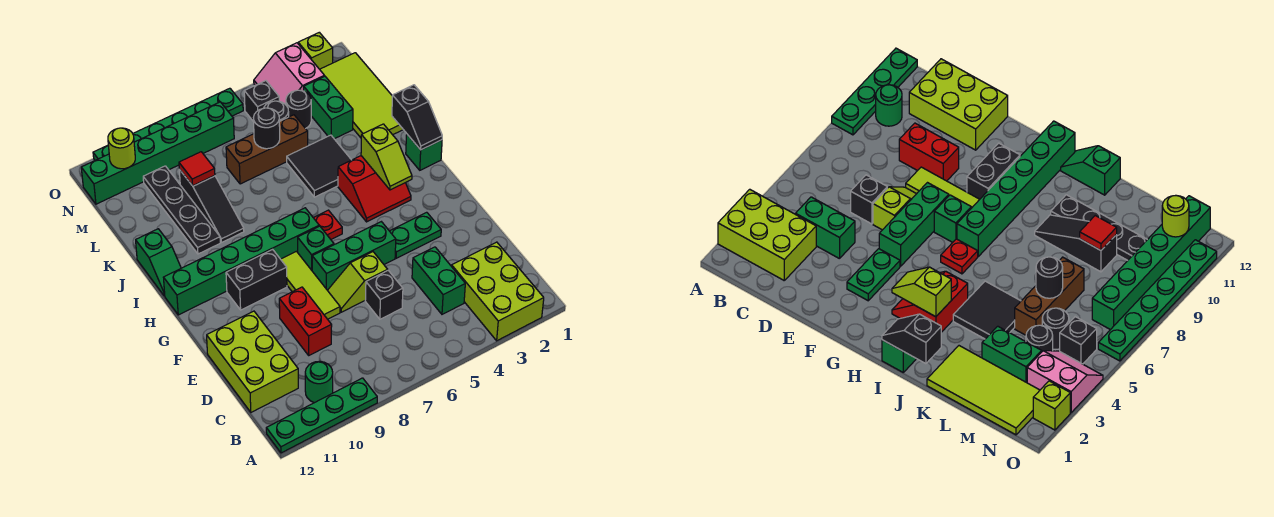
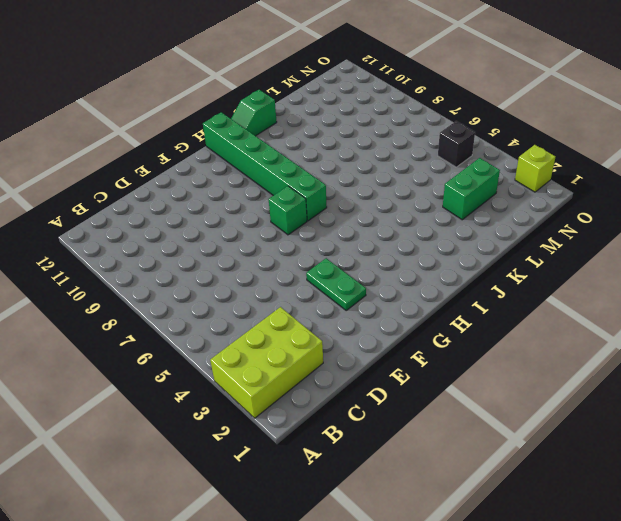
none -> green plate A9:A12 level 1
none -> green round brick B10 level 1
none -> green brick C4:D4 level 1
none -> lime brick C11:E12 level 1

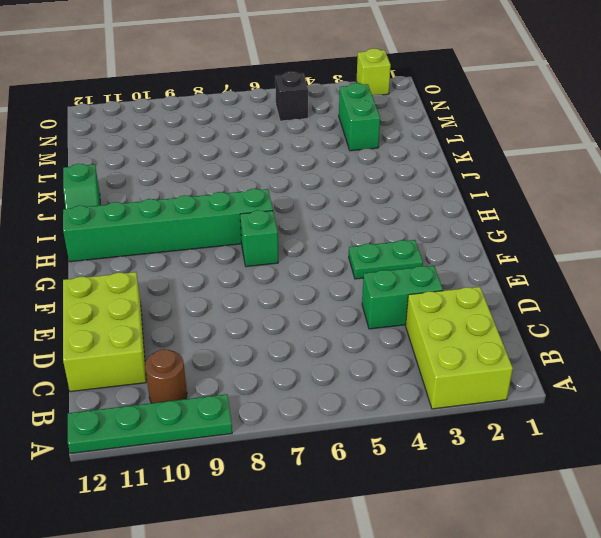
brown round brick B10 level 1 -> green round brick B10 level 1
green brick D3:D4 level 1 -> green brick C4:D4 level 1
none -> black brick D6 level 1
none -> red brick D9:E9 level 1
none -> lime slope E6:E7 level 1 top 6
none -> lime tile E8:G8 level 1

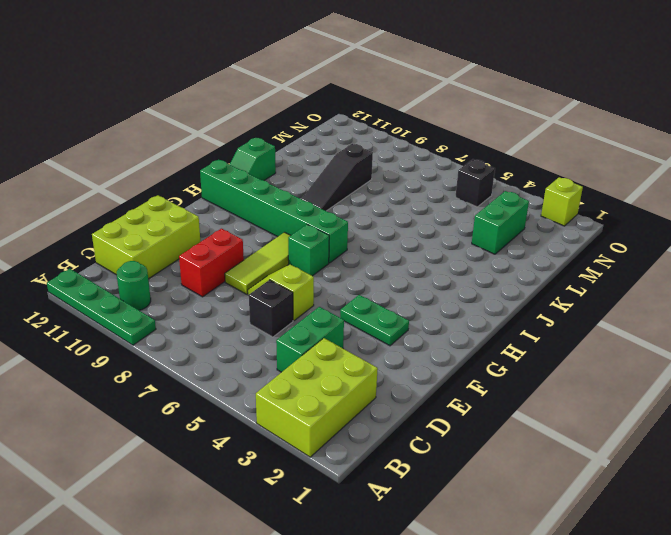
none -> green brick F5:F7 level 1
none -> black brick G9:G10 level 1
none -> red slope H3:I4 level 1 top I
none -> red plate H6 level 1

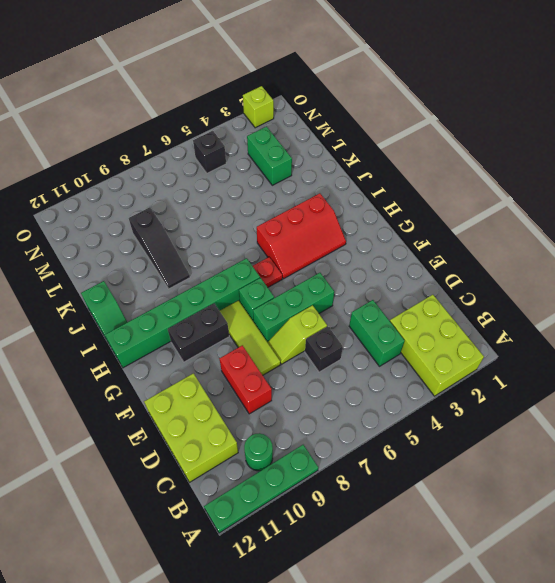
red slope H3:I5 level 1 top I -> red slope H3:I4 level 1 top I
none -> green plate F3:F4 level 1
none -> green brick I1 level 1
none -> black tile J4:K5 level 1
none -> black plate J10:M10 level 1

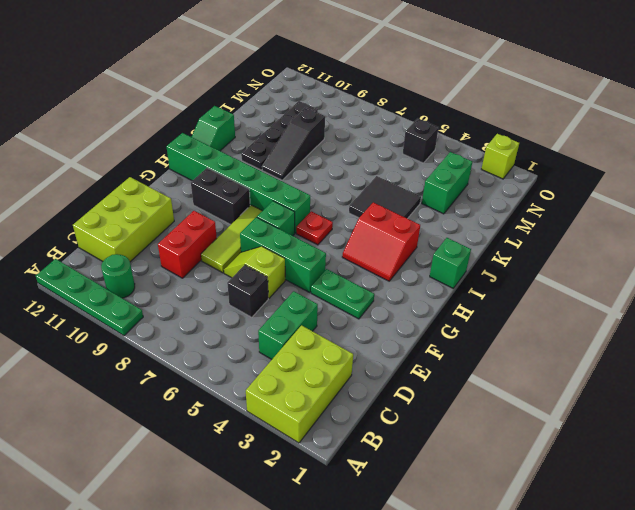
none -> lime tile K1:N2 level 1
none -> brown brick L5:L7 level 1
none -> black round brick M4 level 1
none -> black round brick M5 level 1

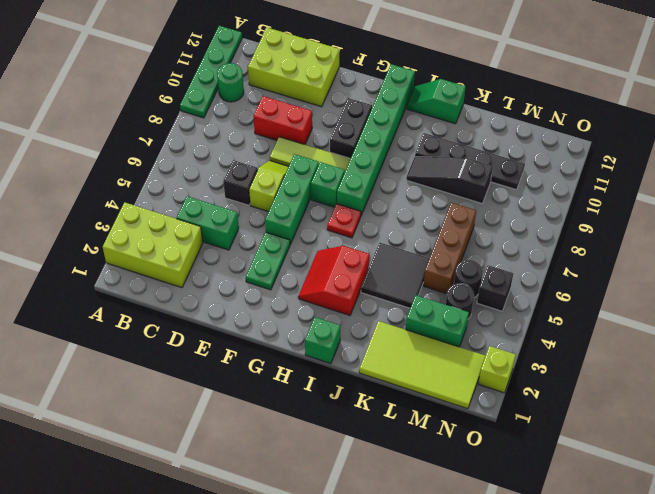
none -> pink slope N3:O4 level 1 top 3
none -> green brick N7:N12 level 1
none -> green plate O6:O11 level 1
none -> lime slope H3:I3 level 2 top I

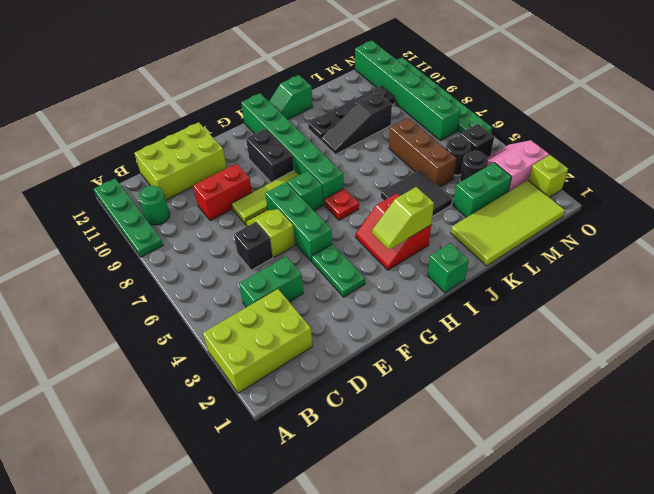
none -> black slope I1:J1 level 2 top J
none -> black round brick L6 level 2
none -> red tile L9 level 2
none -> lime round brick N11 level 2

